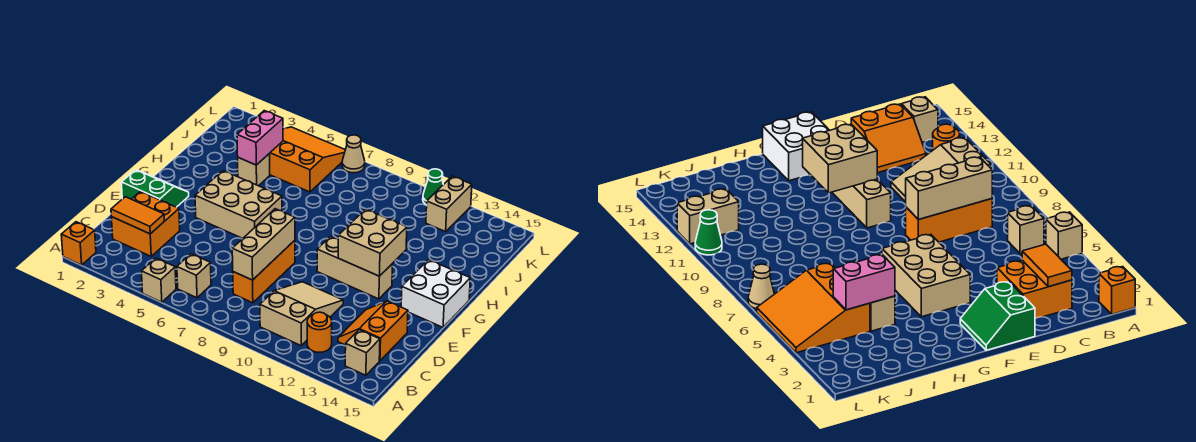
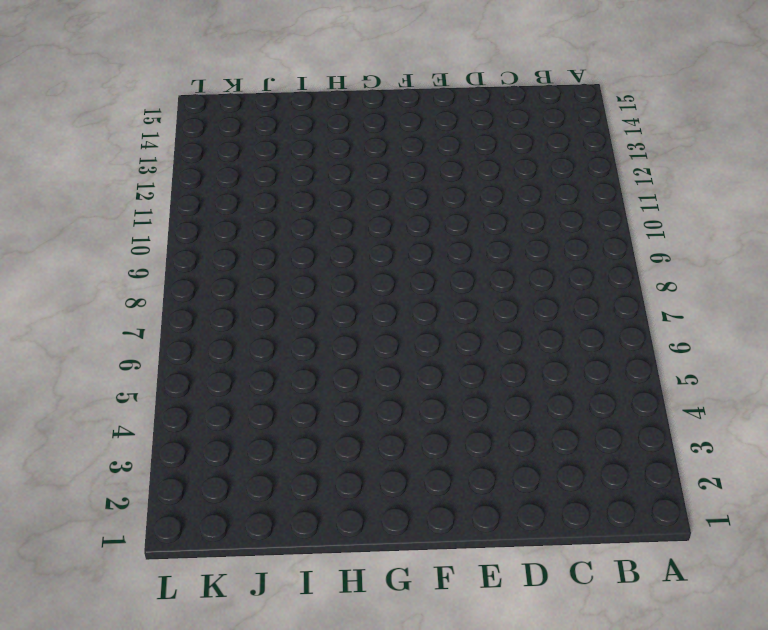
none -> orange brick A1 level 1
none -> tan brick A5 level 1
none -> tan brick B6 level 1

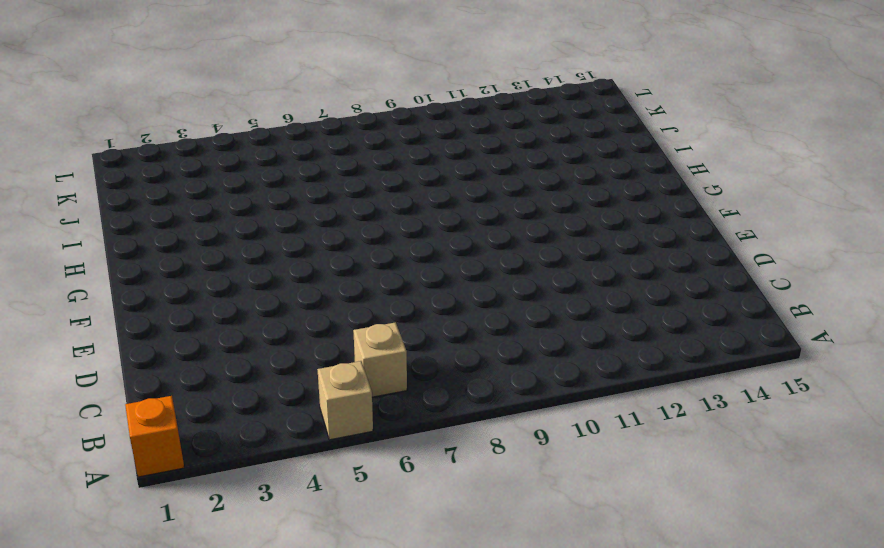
none -> tan slope B10:D11 level 1 top B
none -> orange round brick B12 level 1
none -> tan brick B14 level 1

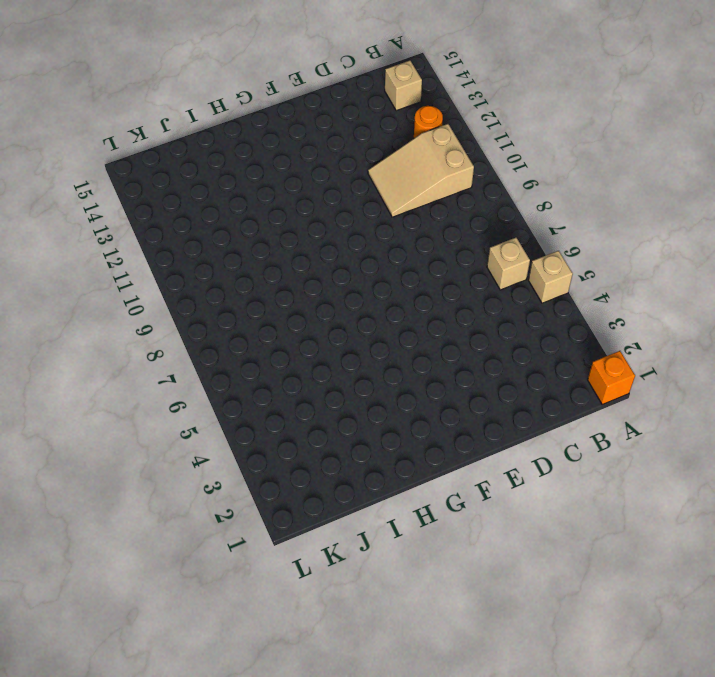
none -> orange brick C2:D3 level 1
none -> orange brick C8:E8 level 1
none -> orange slope C13:D14 level 1 top 14

